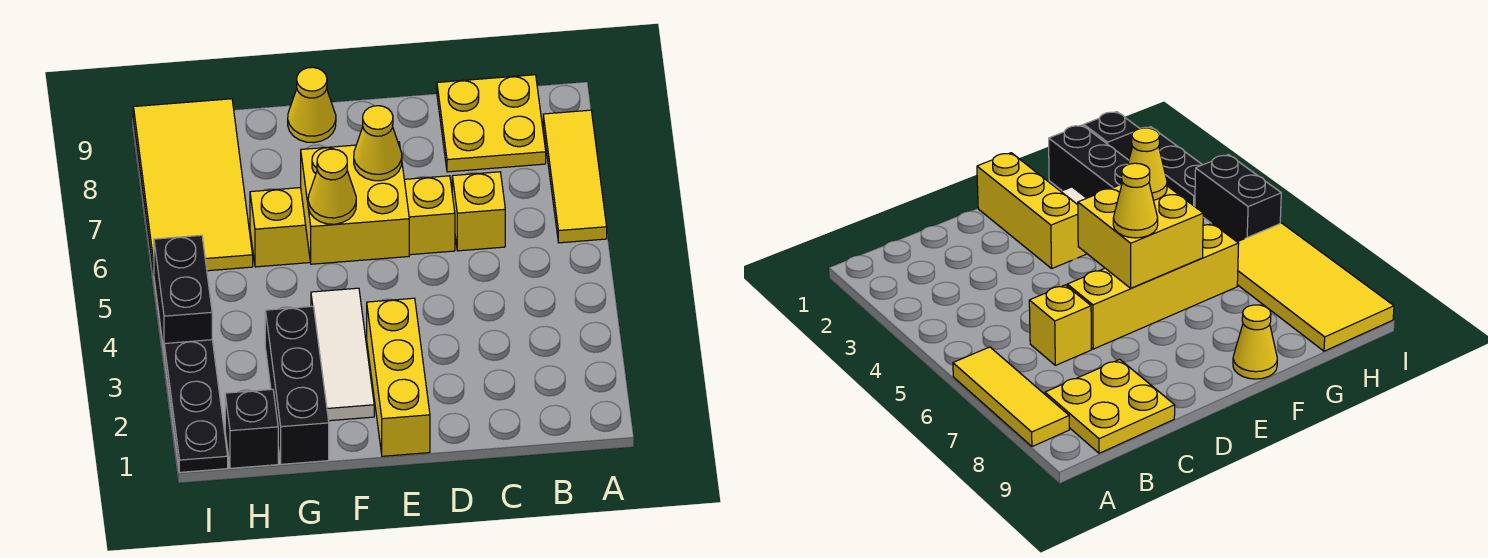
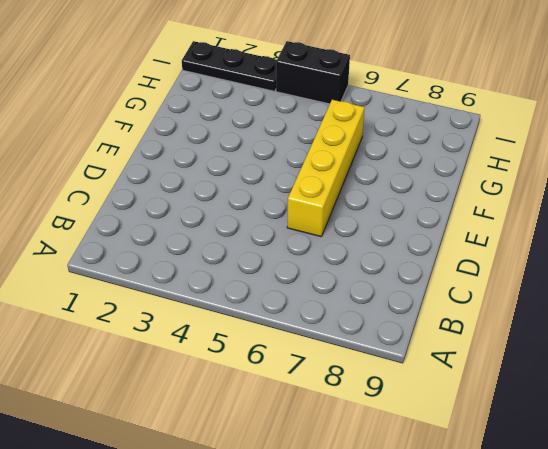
none -> yellow tile A6:A8 level 1
none -> yellow plate B8:C9 level 1
none -> yellow brick C6 level 1

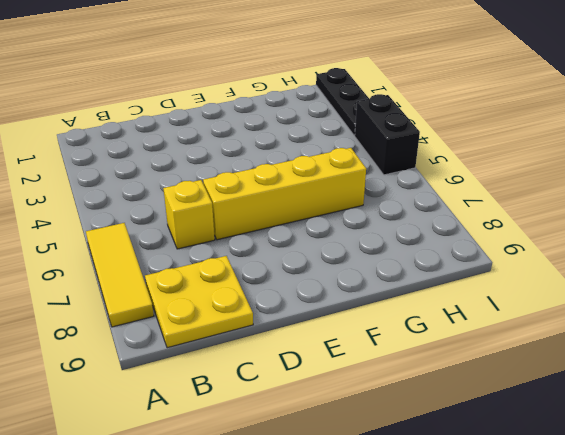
none -> yellow brick E1:E3 level 1
none -> white tile F2:F4 level 1
none -> yellow cone F9 level 1

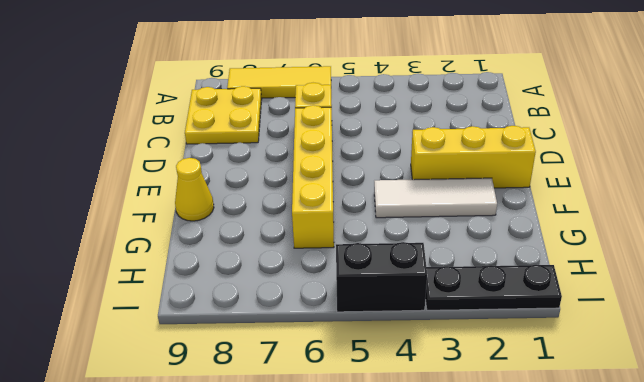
none -> black brick G1:G3 level 1
none -> black brick H1 level 1
none -> yellow tile H6:I9 level 1

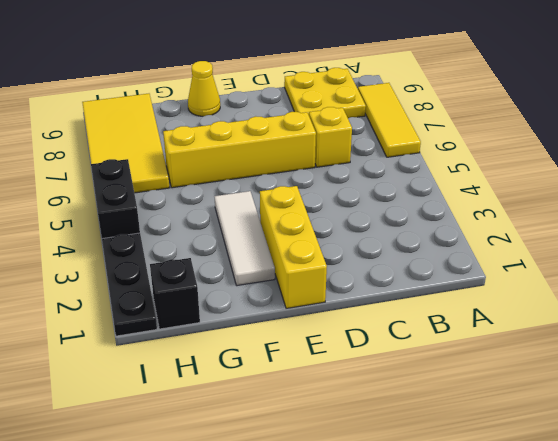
none -> black brick G1:G3 level 1
none -> yellow brick E5:F6 level 2
none -> yellow cone E6 level 3

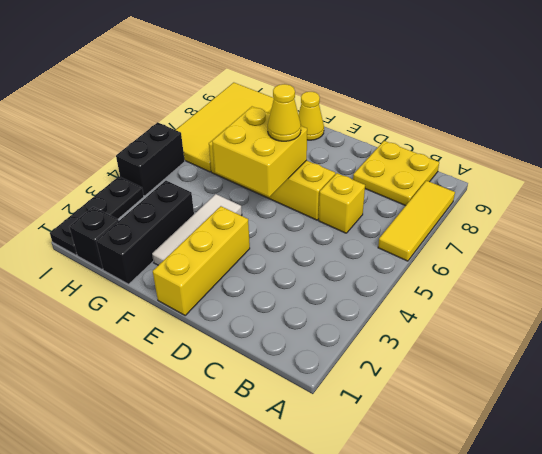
none -> yellow cone F5 level 3

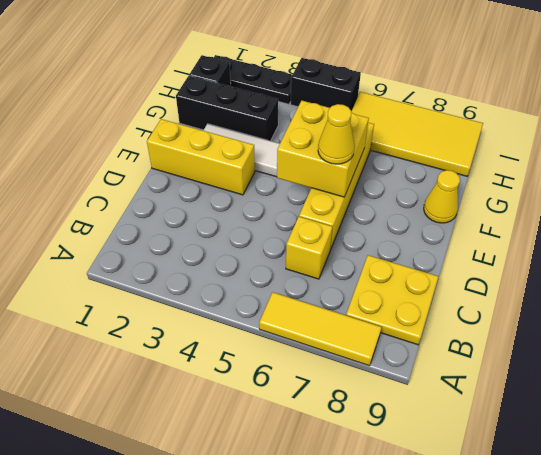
none -> yellow cone F5 level 3

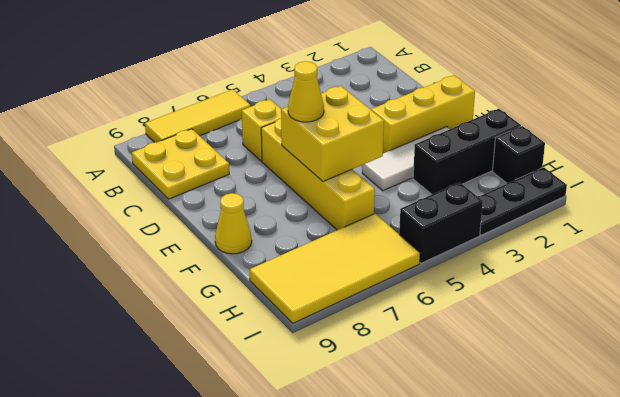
none -> yellow cone F5 level 3

